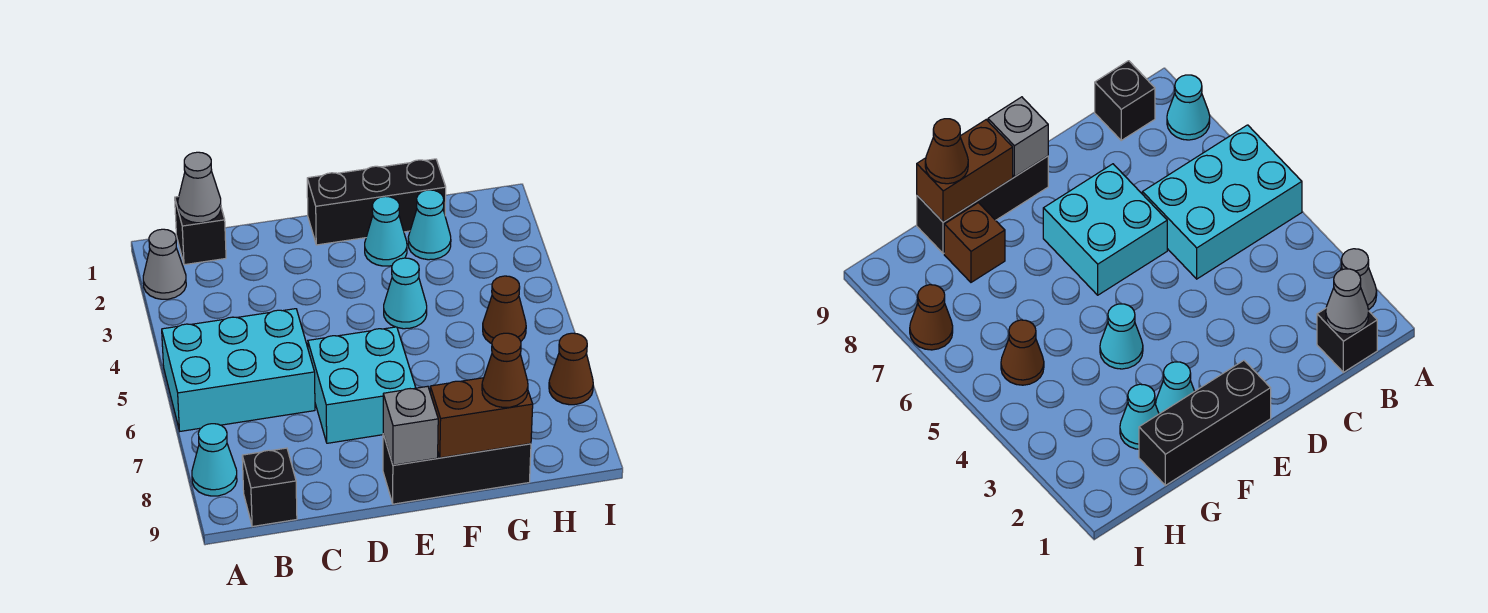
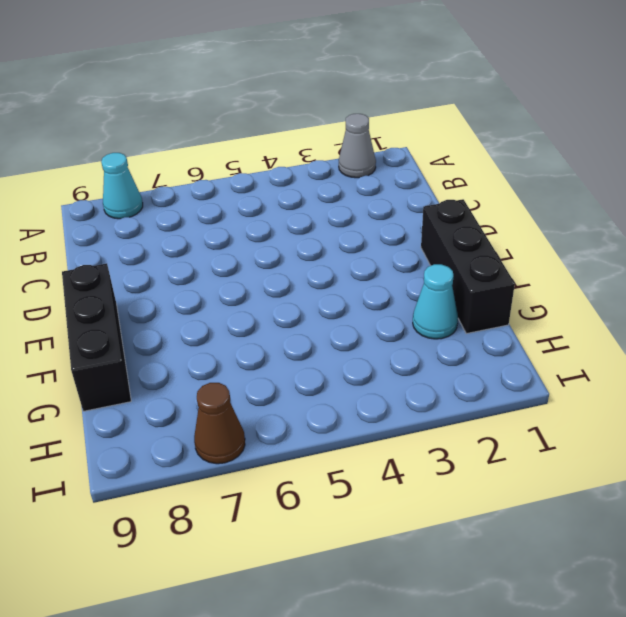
none -> cyan brick A5:C6 level 1
none -> black brick B1 level 1
none -> black brick B9 level 1

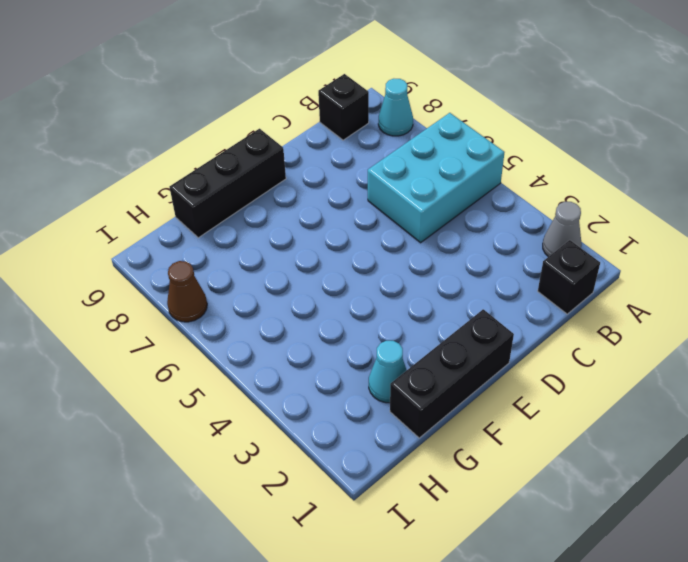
none -> cyan brick D6:E7 level 1
none -> cyan cone F2 level 1
none -> cyan cone F4 level 1

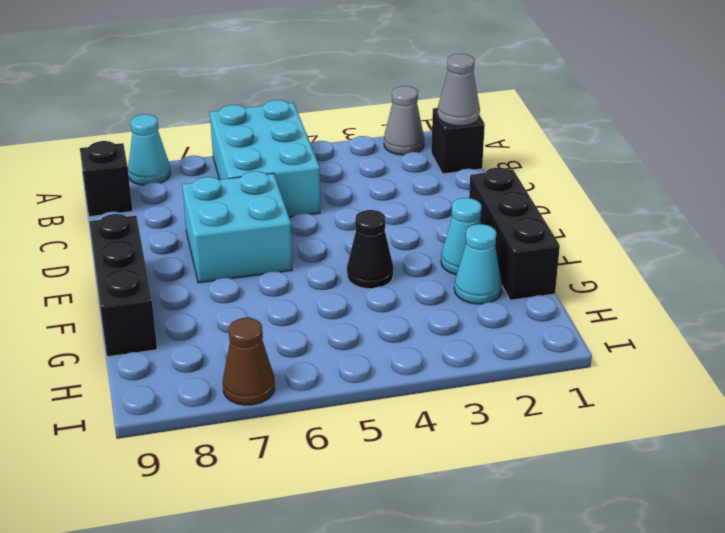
black cone F4 level 1 -> cyan cone F4 level 1
none -> brown brick G8 level 1
none -> brown cone H5 level 1
none -> grey brick E9 level 2

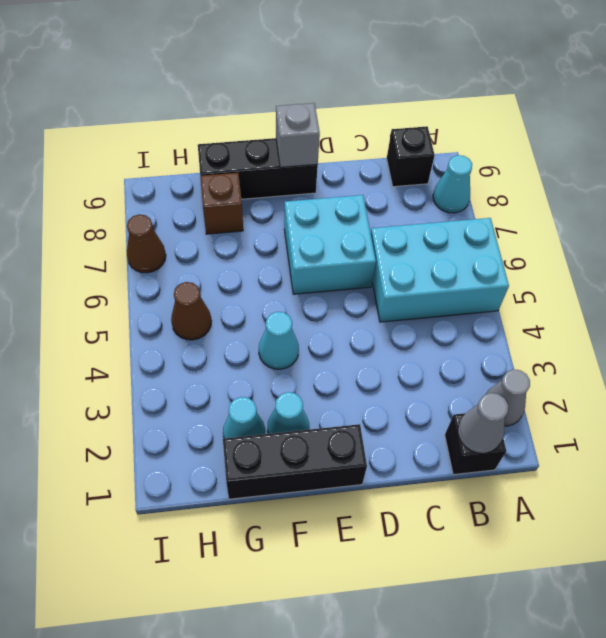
none -> brown brick F9:G9 level 2
none -> brown cone G9 level 3

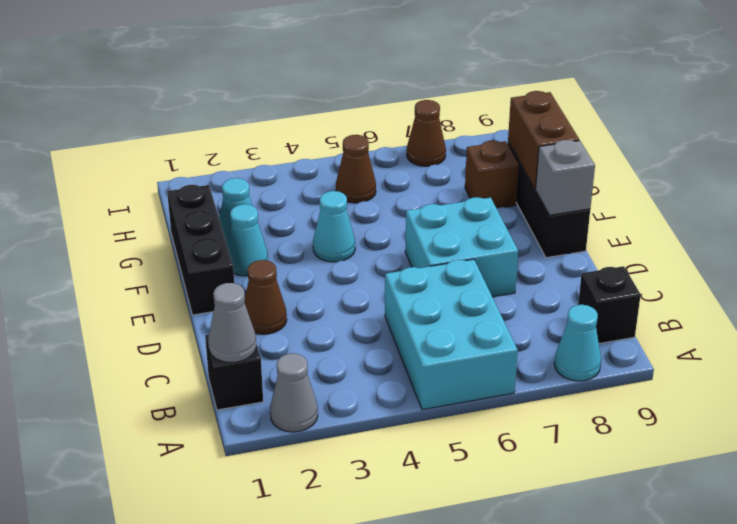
brown cone D2 level 1 -> brown cone G9 level 3

